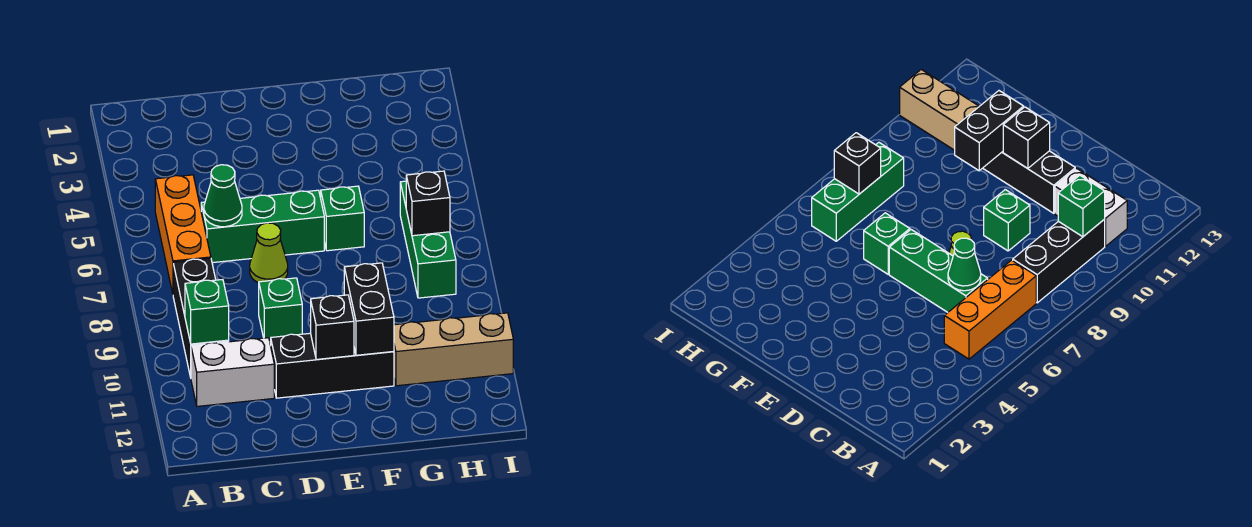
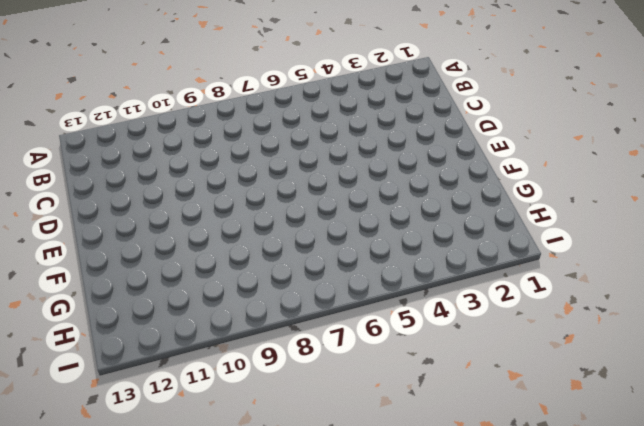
none -> orange brick B5:B7 level 1
none -> black brick B8:B10 level 1
none -> white brick B11:C11 level 1

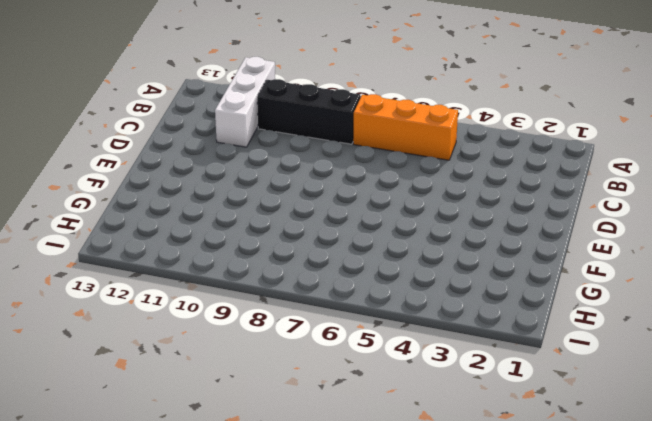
white brick A11:C11 level 1 -> white brick B11:C11 level 1
none -> green brick C6:E6 level 1
none -> lime cone D7 level 1
none -> green brick D9 level 1

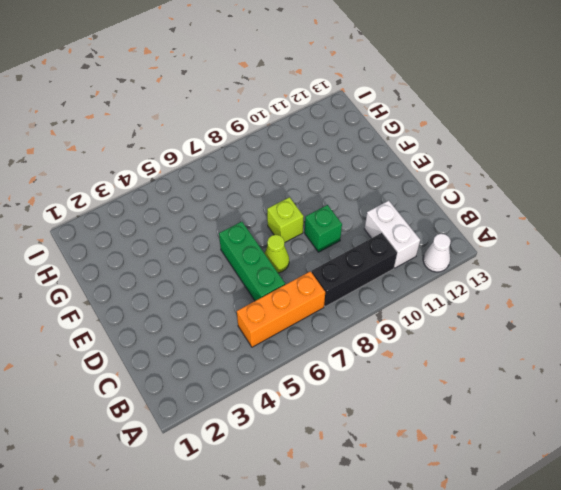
white cone A12 level 1 -> none
lime brick E8 level 1 -> none
none -> black brick D11:F11 level 1
none -> green brick F6 level 1
none -> tan brick G11:I11 level 1

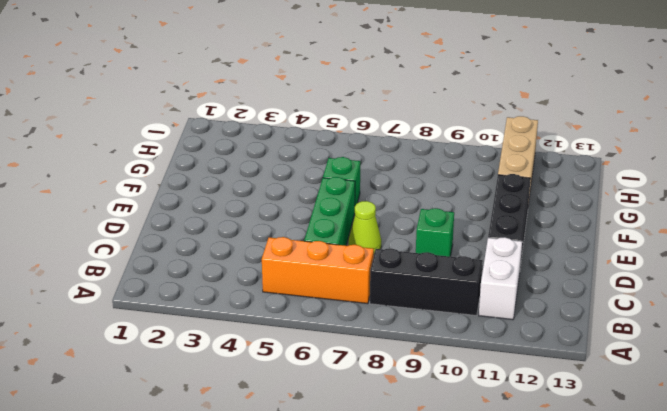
none -> green brick H6:H8 level 1
none -> green brick B10 level 2
none -> green cone C6 level 2

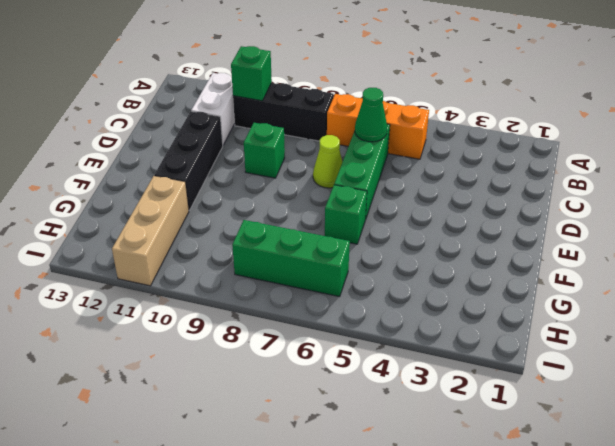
none -> black brick E11 level 2
none -> black brick F10:F11 level 2
none -> black brick H7 level 2

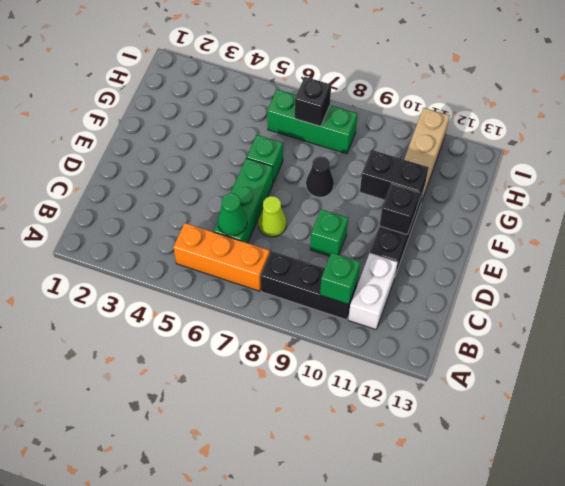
black cone F8 level 1 -> none

